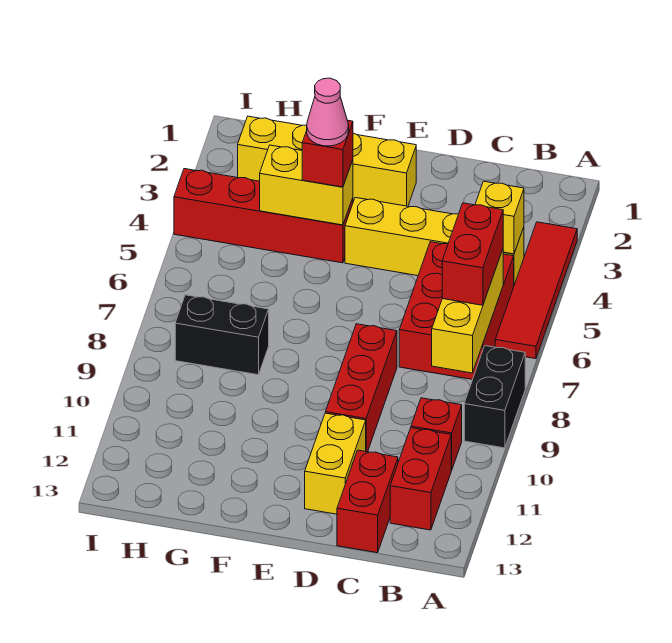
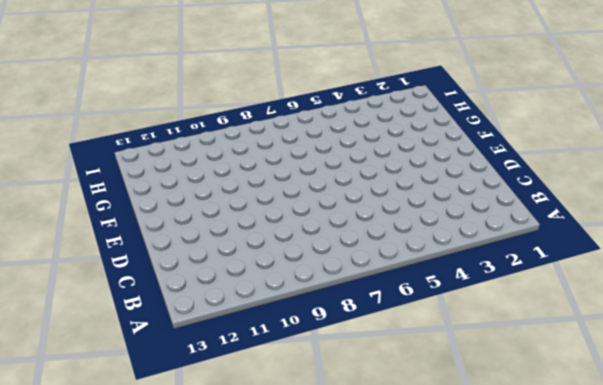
none -> red tile A3:A6 level 1
none -> black brick A8:A9 level 1
none -> yellow brick B4:E4 level 1

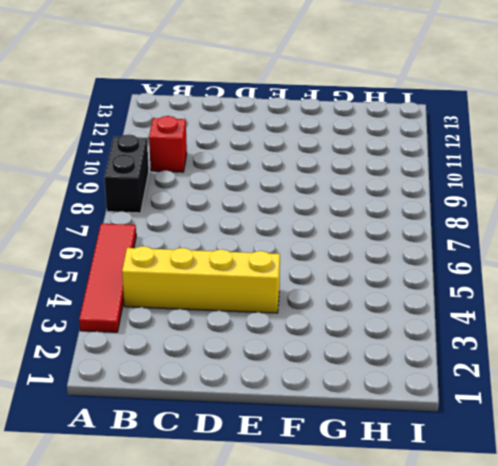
none -> red brick B5:C7 level 1
none -> red brick B11:B12 level 1
none -> red brick C12:C13 level 1

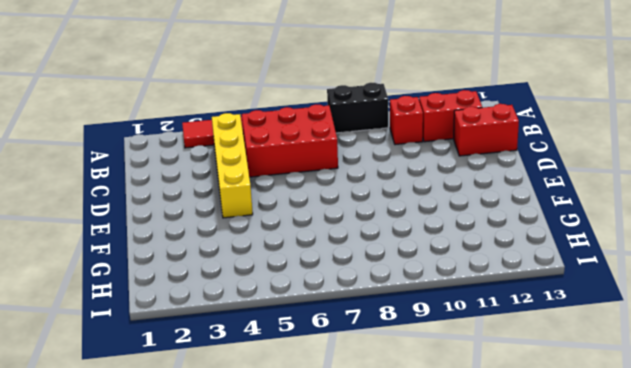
none -> red brick D8:D10 level 1
none -> yellow brick D11:D12 level 1
none -> yellow brick E2:H2 level 1

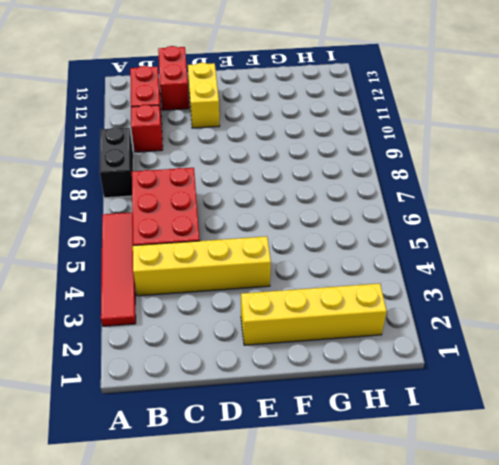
none -> red brick D8:D10 level 1
none -> red brick F4:I4 level 1
none -> black brick G8:H8 level 1

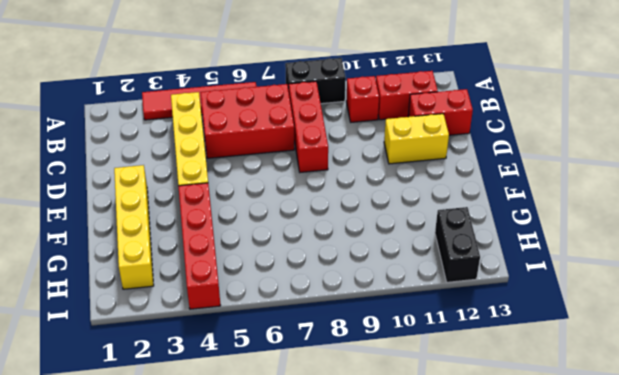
red brick B8:D8 level 1 -> red brick D8:D10 level 1
black brick H12:I12 level 1 -> black brick G8:H8 level 1
none -> yellow brick B4 level 2
none -> yellow brick B6:B8 level 2
none -> yellow brick F4:G4 level 2

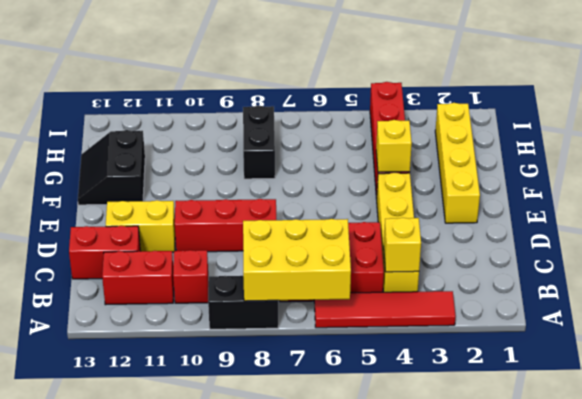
yellow brick A6:B8 level 2 -> yellow brick B6:B8 level 2
yellow brick F4 level 2 -> yellow brick F4:G4 level 2
black slope F12:G13 level 1 top 12 -> none
none -> red brick B6:B7 level 3
none -> red brick F4 level 3
none -> pink cone F4 level 4

